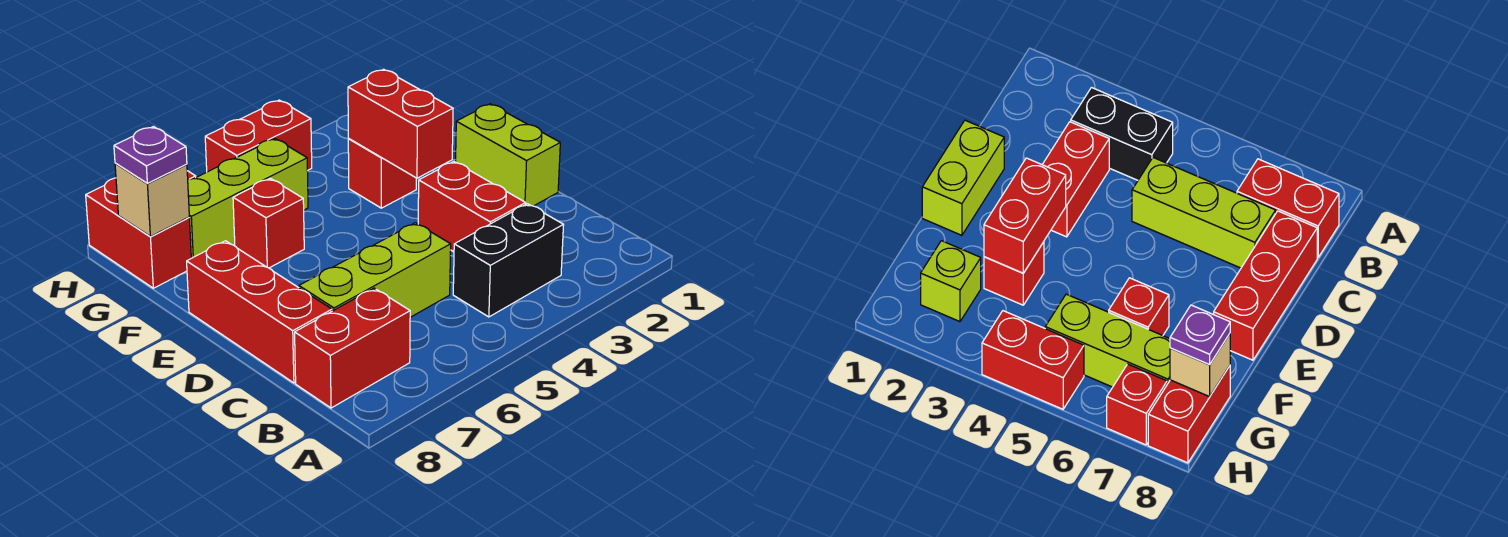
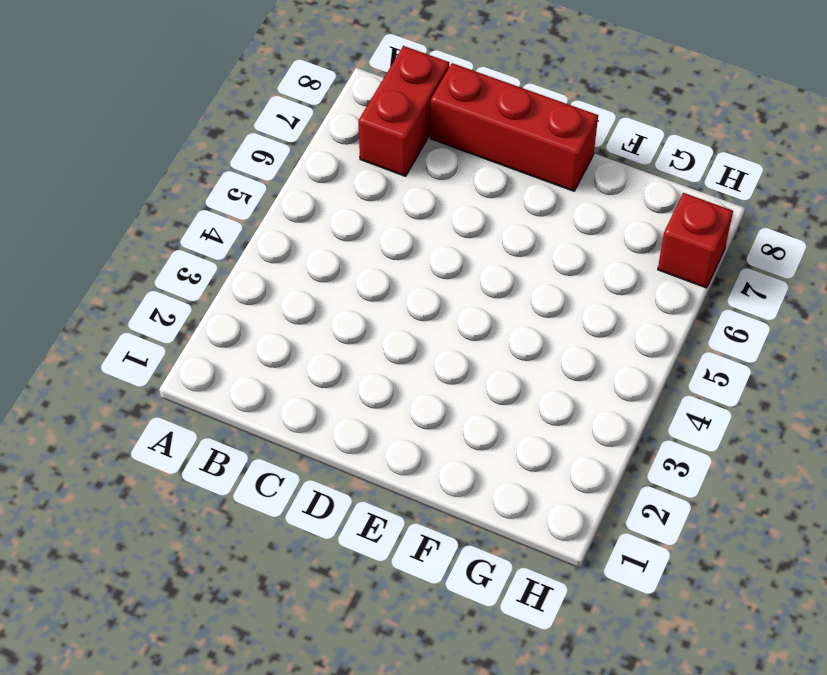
none -> black brick B3:B4 level 1
none -> red brick C3:D3 level 1
none -> lime brick C5:C7 level 1

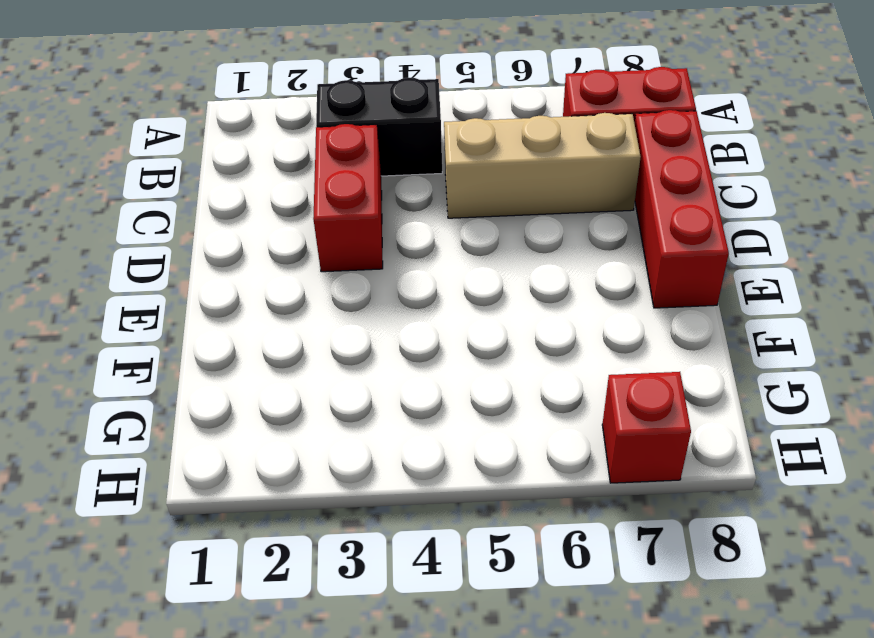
tan brick C5:C7 level 1 -> lime brick C5:C7 level 1
none -> lime brick D1:E1 level 1
none -> red brick F3 level 1
none -> red brick F6 level 1

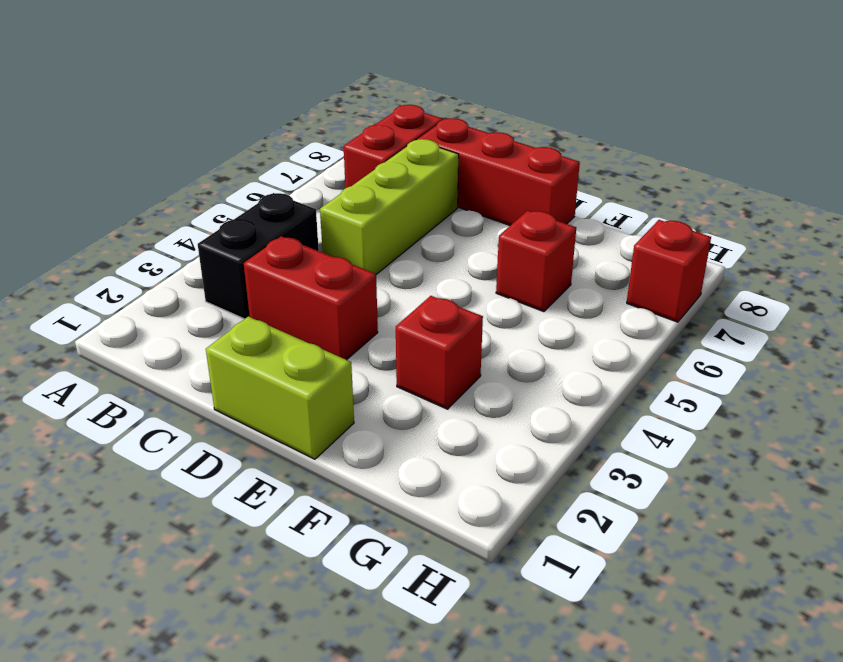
none -> lime brick G2 level 1
none -> lime brick G5:G7 level 1
none -> red brick G8:H8 level 1

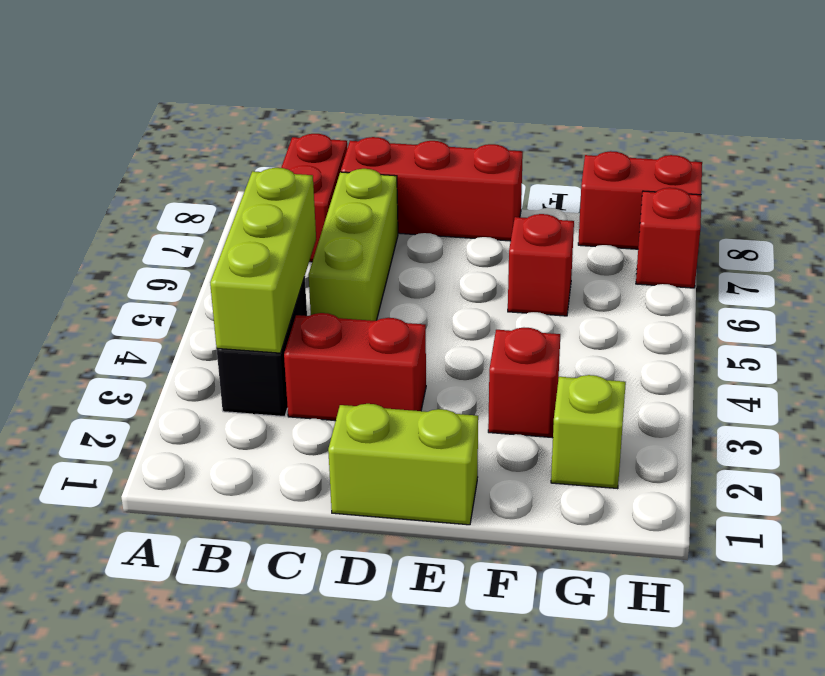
lime brick B3:B5 level 2 -> lime brick G5:G7 level 1
none -> red brick H4:H5 level 1
none -> red brick E3:F3 level 2
none -> tan brick G8 level 2

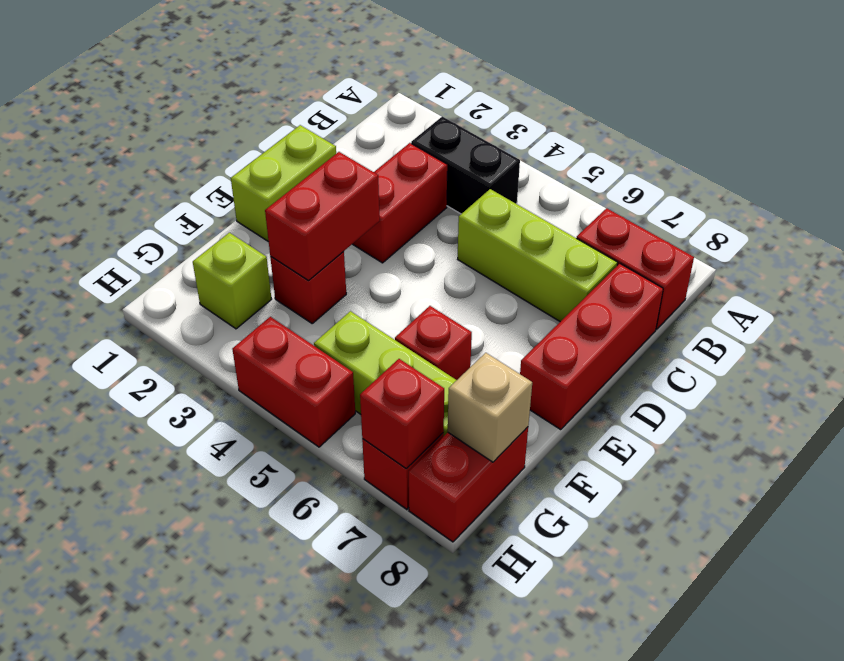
red brick H7 level 2 -> none
none -> purple plate G8 level 3

